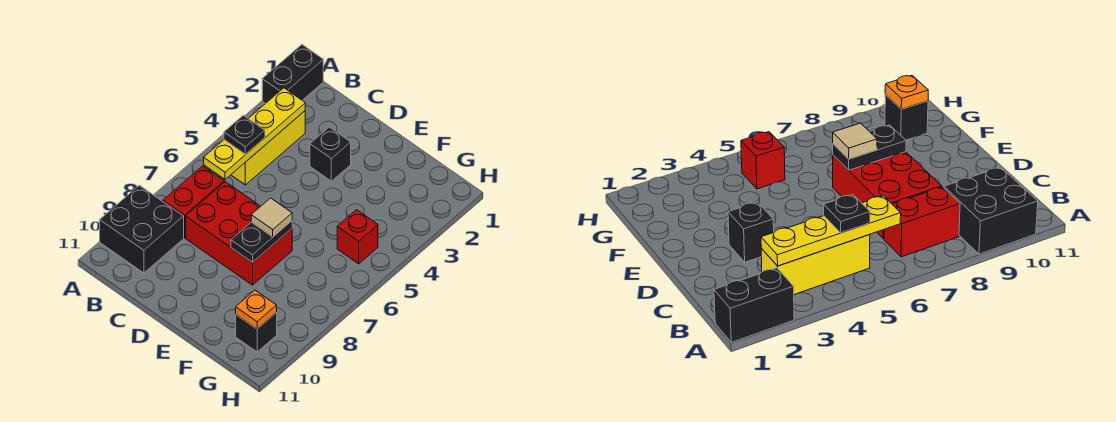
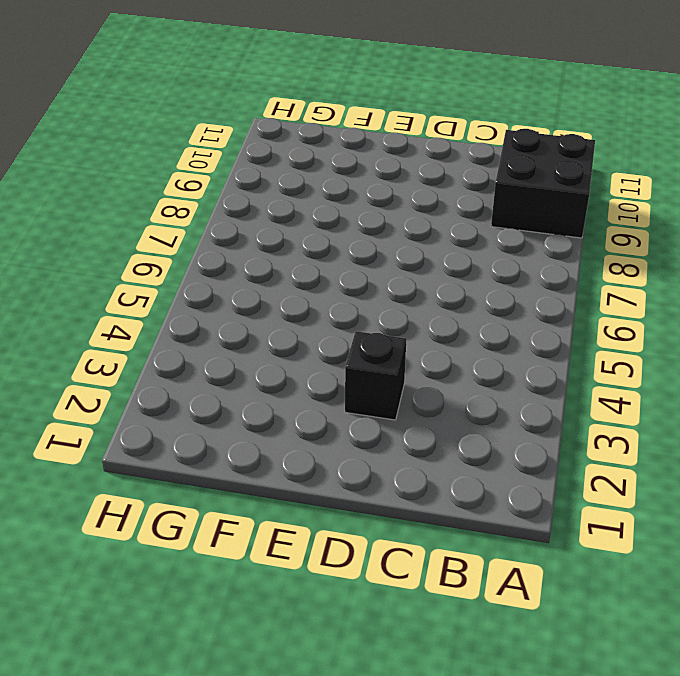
none -> black brick A1:A2 level 1
none -> yellow brick B3:B5 level 1
none -> red brick B7:B8 level 1

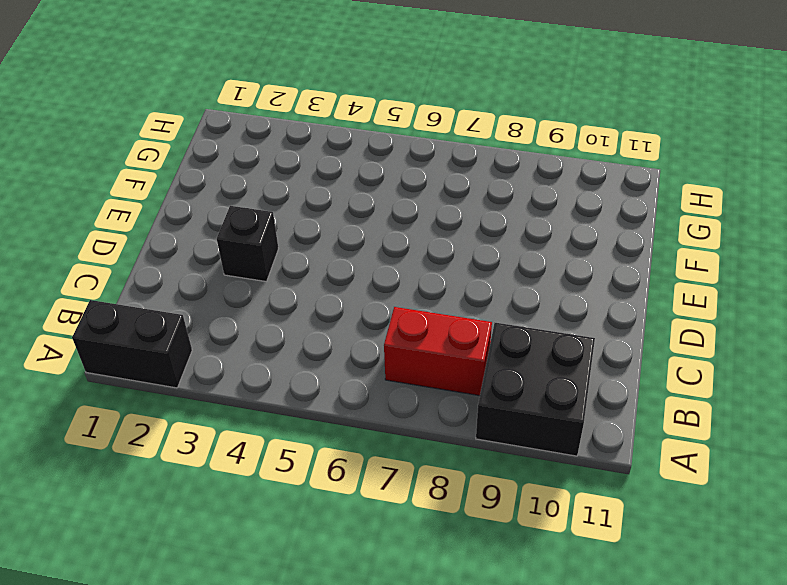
none -> yellow brick B3:B5 level 1
none -> red brick C7:E8 level 1
none -> red brick G5 level 1

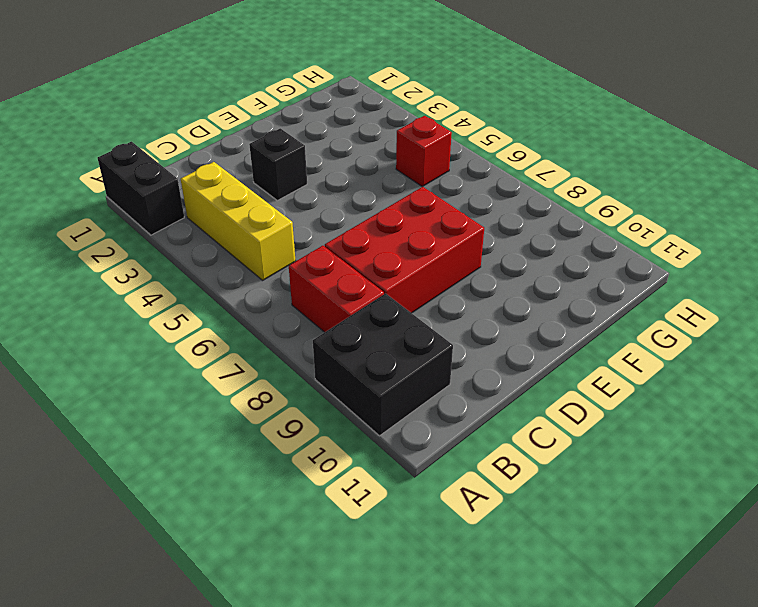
none -> black brick G10 level 1
none -> yellow plate B3:B6 level 2
none -> black plate E7:E8 level 2

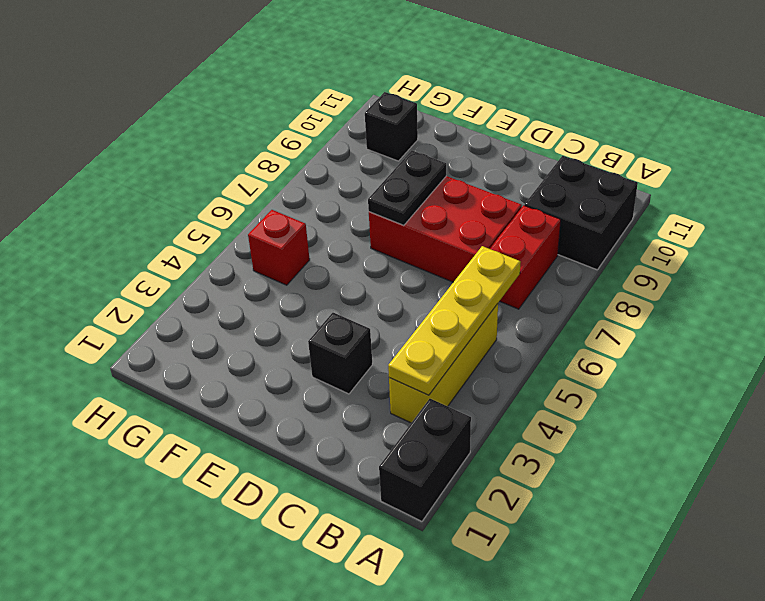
none -> orange plate G10 level 2
none -> black plate B5 level 3
none -> tan tile E7 level 3

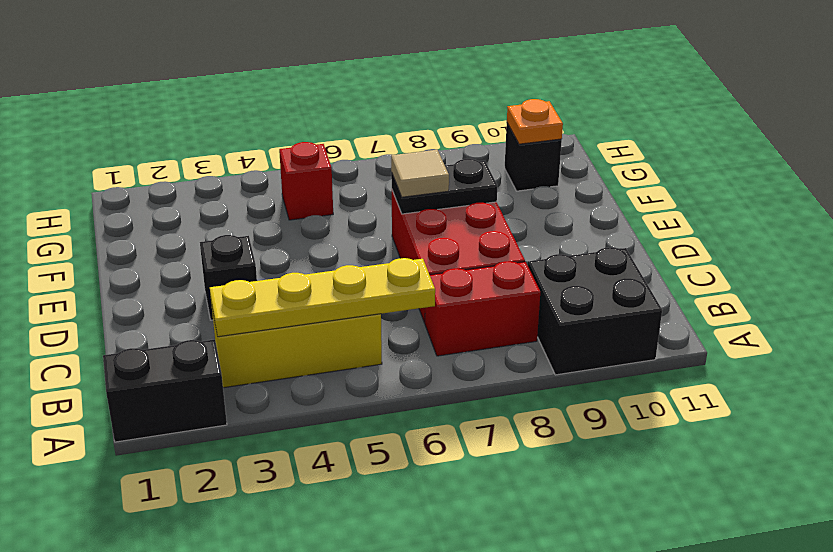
none -> black plate B5 level 3

